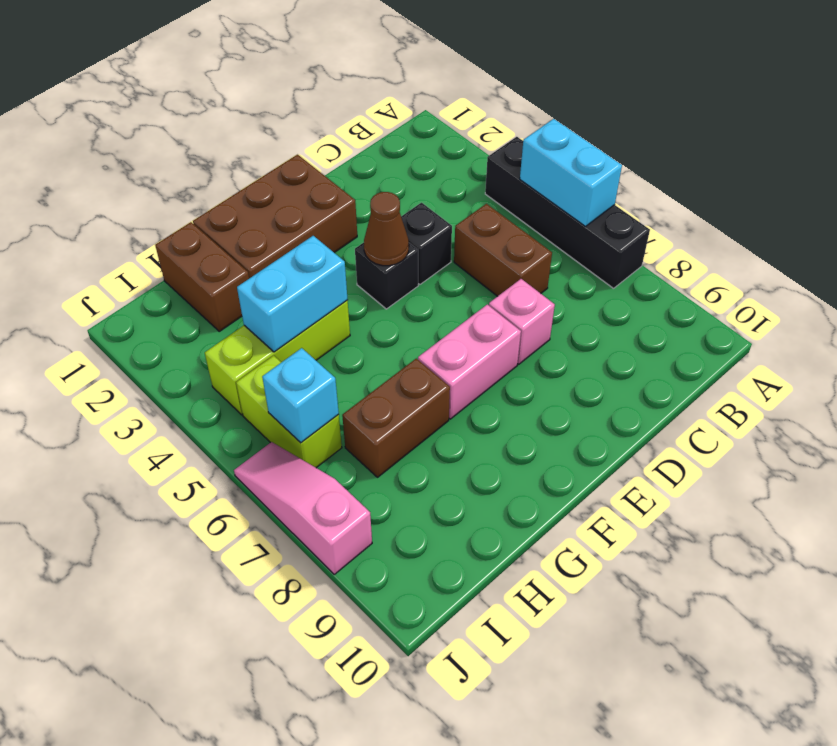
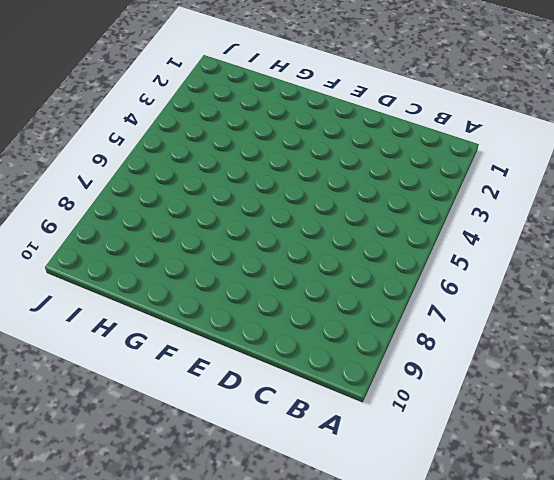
none -> black brick A4:A7 level 1
none -> brown brick C5:C6 level 1
none -> black brick D4 level 1

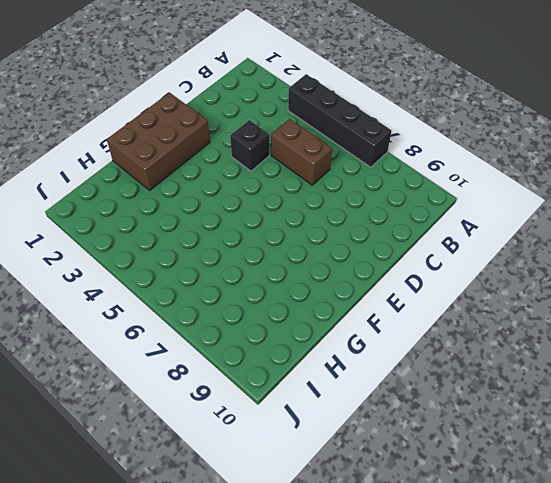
none -> pink brick D7 level 1
none -> black brick E4 level 1
none -> pink brick E7:F7 level 1

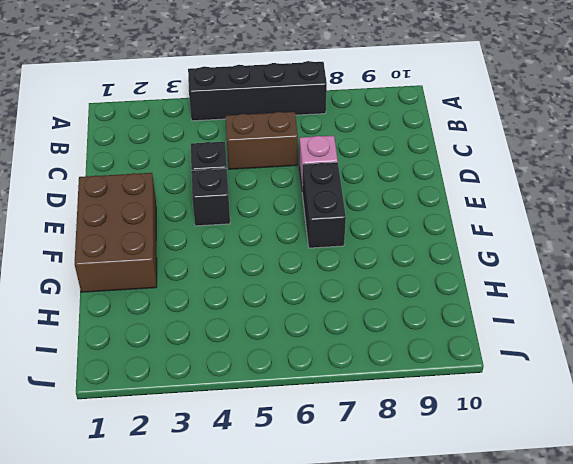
black brick E7:F7 level 1 -> pink brick E7:F7 level 1
none -> lime brick G4:I4 level 1
none -> brown brick G7:H7 level 1
none -> brown brick H1:H2 level 1

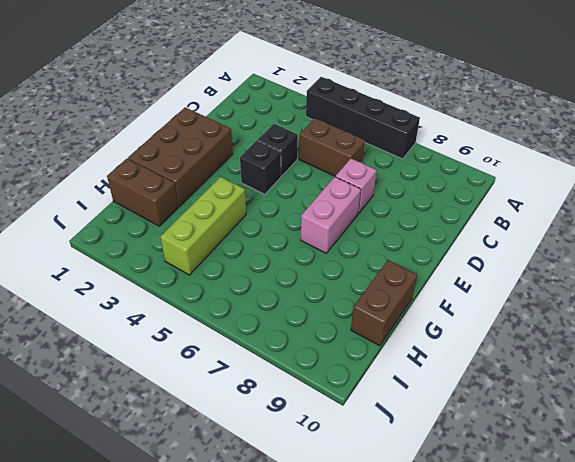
brown brick G10:H10 level 1 -> brown brick G7:H7 level 1
none -> lime brick I5:I6 level 1
none -> pink slope J6:J8 level 1 top 8
none -> cyan brick A5:A6 level 2

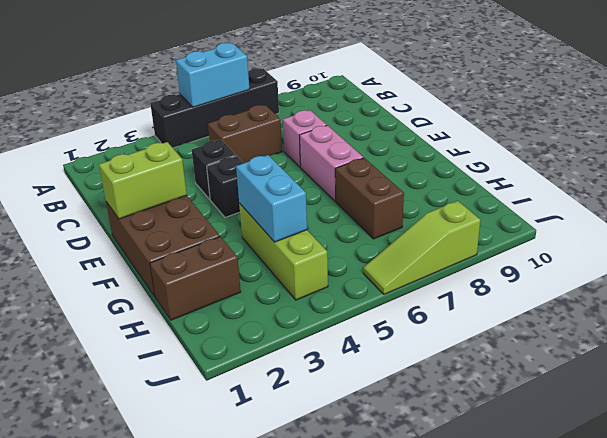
lime brick E1:E2 level 2 -> lime brick I5:I6 level 1
lime slope J6:J8 level 1 top 8 -> pink slope J6:J8 level 1 top 8
none -> brown cone E4 level 2
none -> cyan brick I6 level 2

